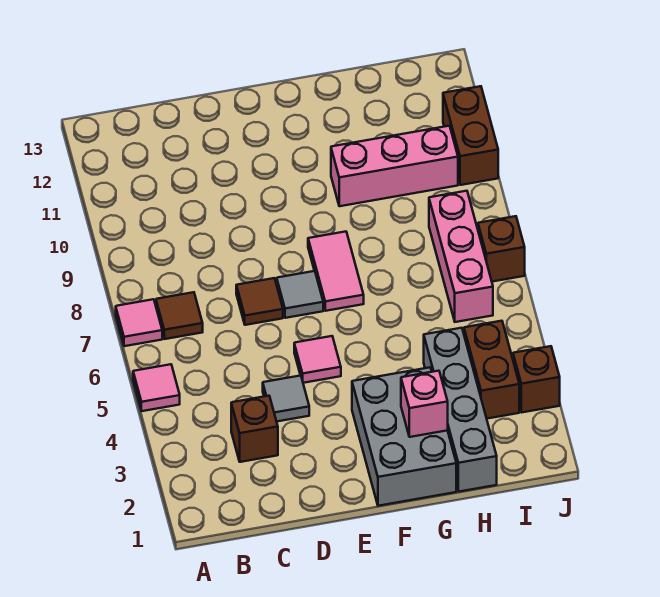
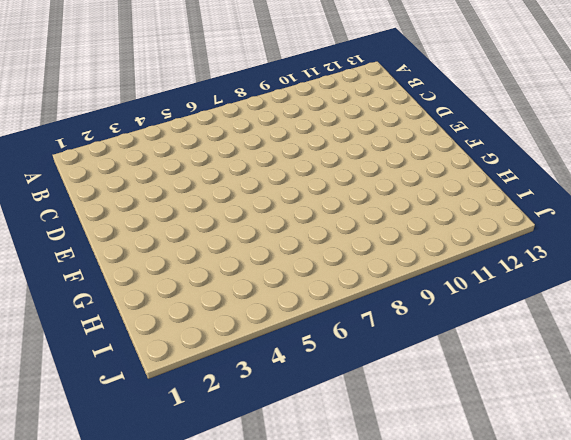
none -> pink tile A5 level 1
none -> pink tile A7 level 1
none -> brown tile B7 level 1

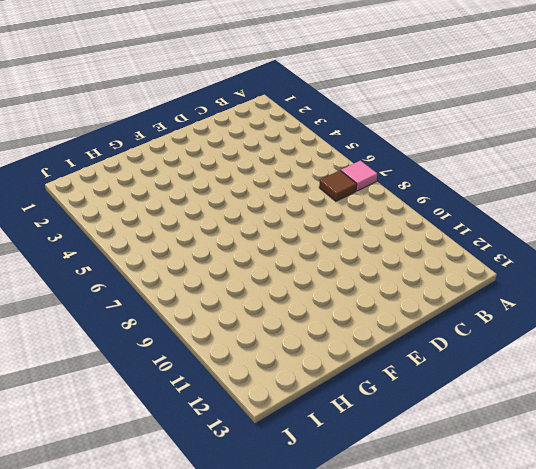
none -> pink tile A5 level 1
none -> brown brick C3 level 1
none -> grey tile D4 level 1

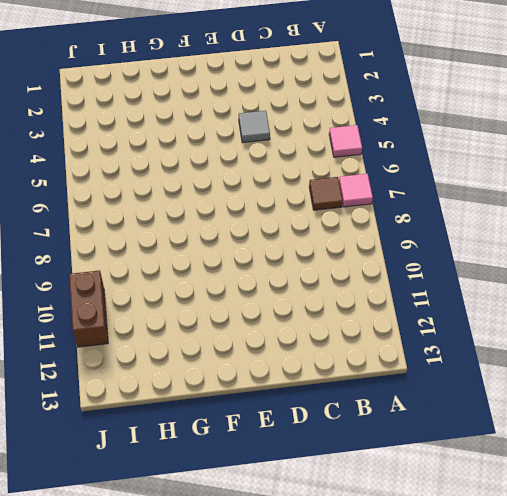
none -> brown brick C3 level 1
none -> brown tile D7 level 1
none -> pink tile E5 level 1

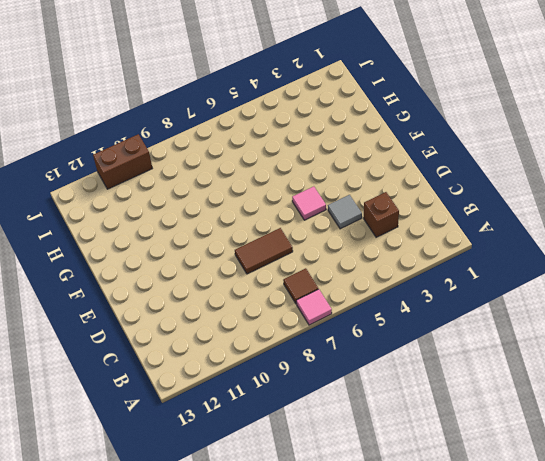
brown tile D7:D8 level 1 -> brown tile D7 level 1
none -> pink tile A5 level 1
none -> grey tile E7 level 1
none -> grey brick F1:G3 level 1

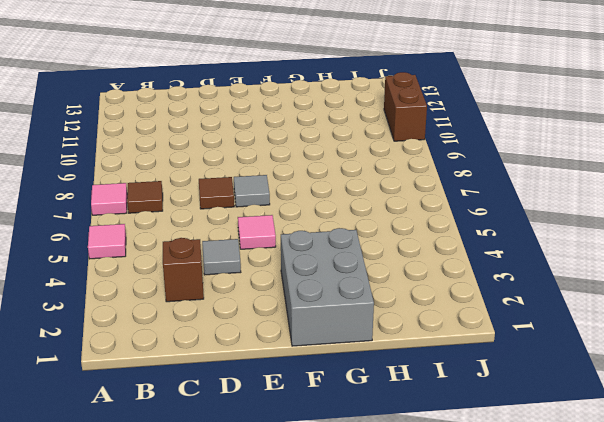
none -> pink tile F7:F8 level 1
none -> pink brick G10:I10 level 1
none -> grey brick H1:H4 level 1

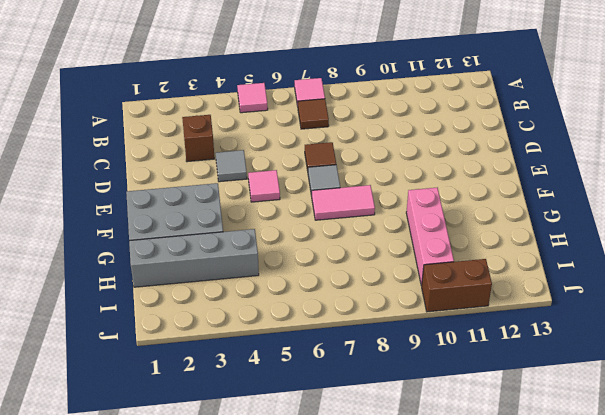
none -> brown brick I3:I4 level 1
none -> pink brick I6:I8 level 1
none -> brown brick J3 level 1

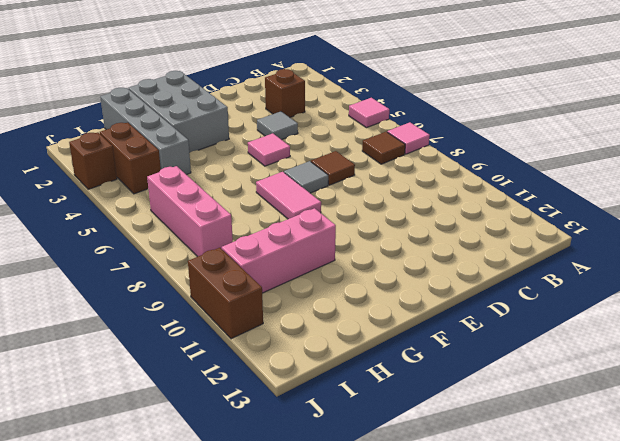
none -> brown brick J7 level 1
none -> pink brick G2 level 2

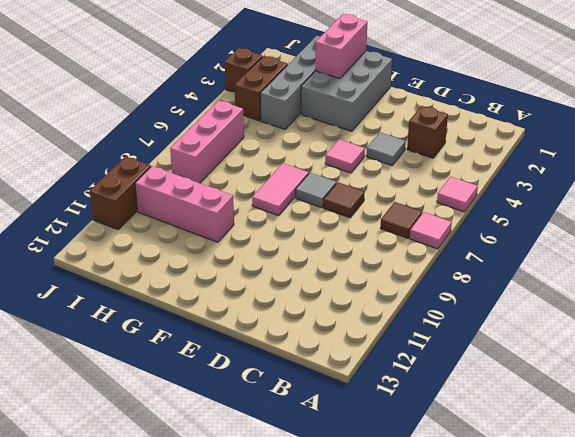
pink brick G1:G2 level 2 -> pink brick G2 level 2
none -> brown brick J7 level 1

